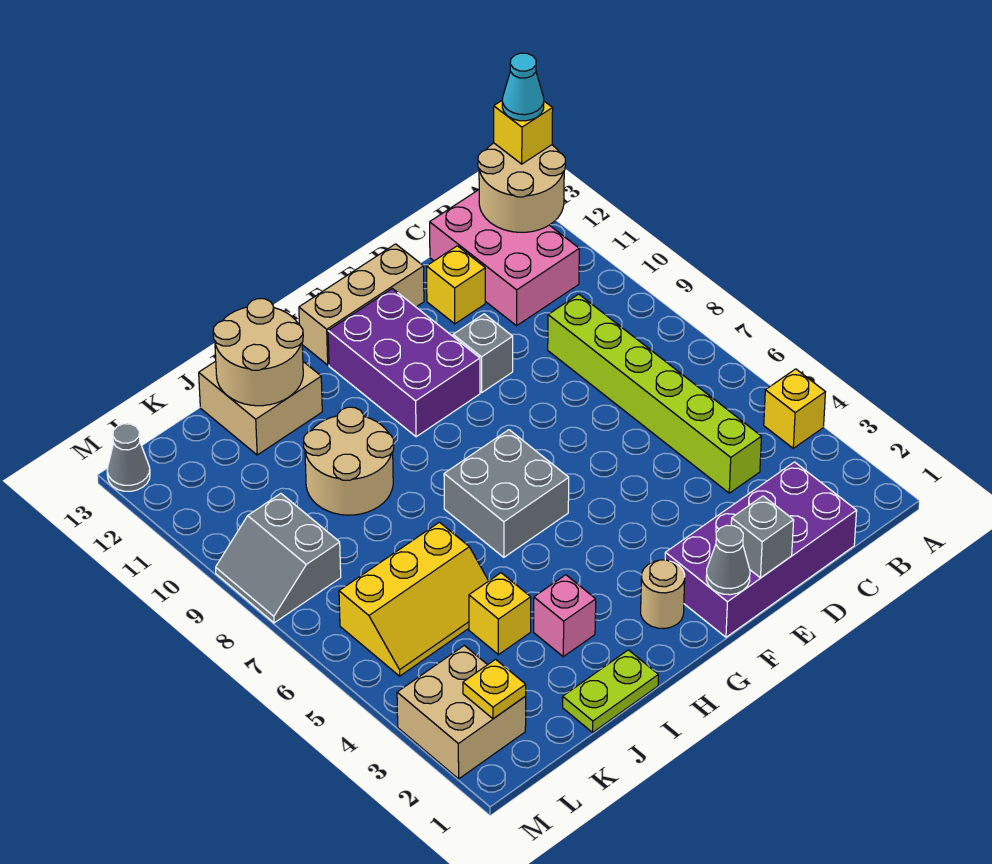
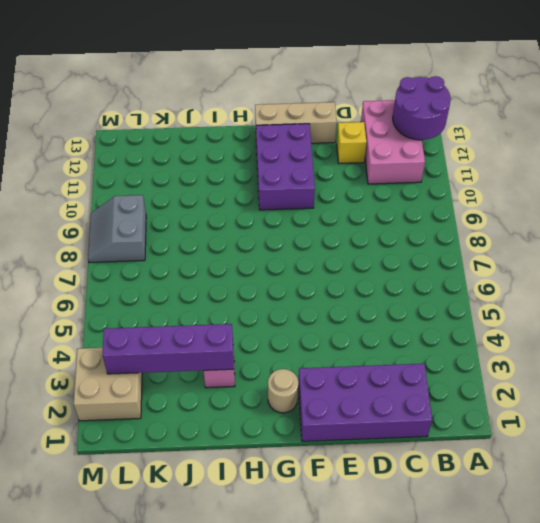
purple round brick A12:B13 level 2 -> tan round brick A12:B13 level 2
purple brick I3:L3 level 2 -> none
none -> yellow brick A4 level 1
none -> lime brick C4:C9 level 1
none -> grey brick E10 level 1

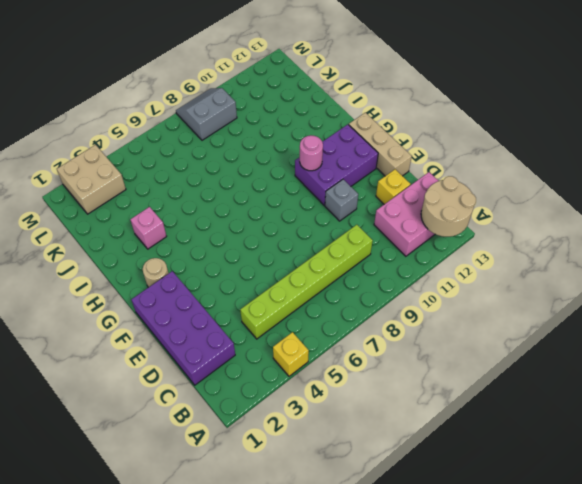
pink round brick G10 level 2 -> none
none -> grey brick G6:H7 level 1
none -> lime plate I1:J1 level 1
none -> tan round brick I9:J10 level 1

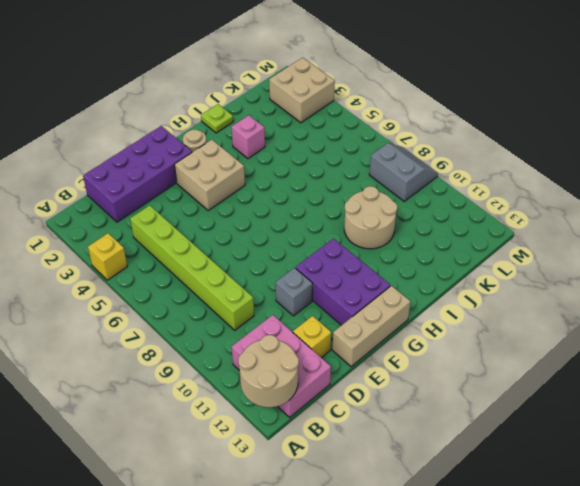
tan brick F3:G4 level 1 -> tan brick I12:J13 level 1
lime plate I1 level 1 -> lime plate I1:J1 level 1
none -> grey brick G6:H7 level 1
none -> yellow brick J4 level 1
none -> yellow slope J5:L6 level 1 top 6

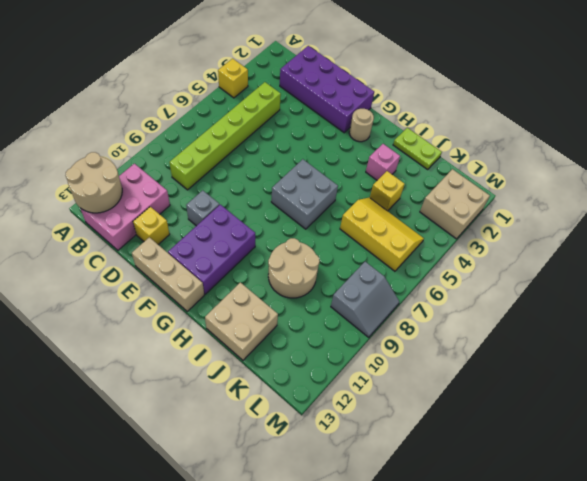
none -> grey cone M13 level 1
none -> grey brick E1 level 2
none -> grey cone F1 level 2

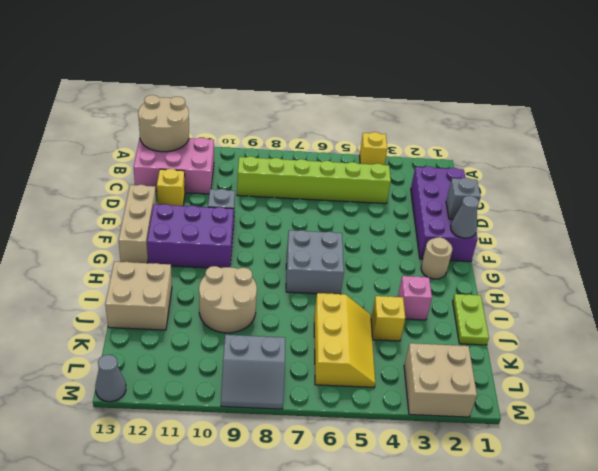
none -> tan round brick I12:J13 level 2
none -> yellow plate L2 level 2
none -> yellow brick A13 level 3

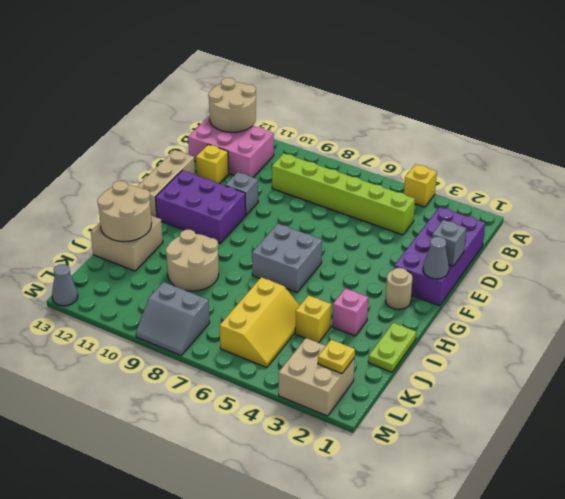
none -> yellow brick A13 level 3
none -> cyan cone A13 level 4

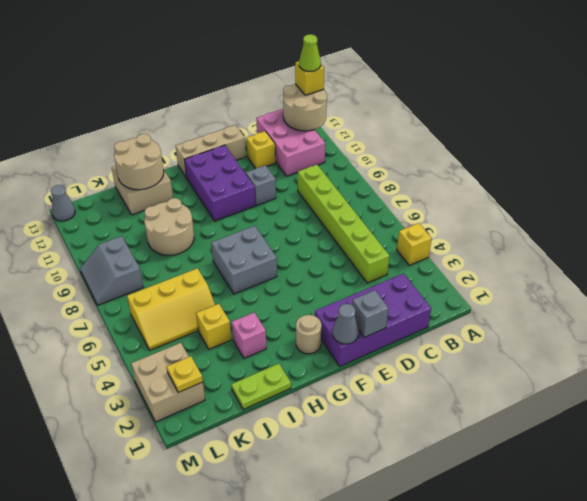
lime cone A13 level 4 -> cyan cone A13 level 4

